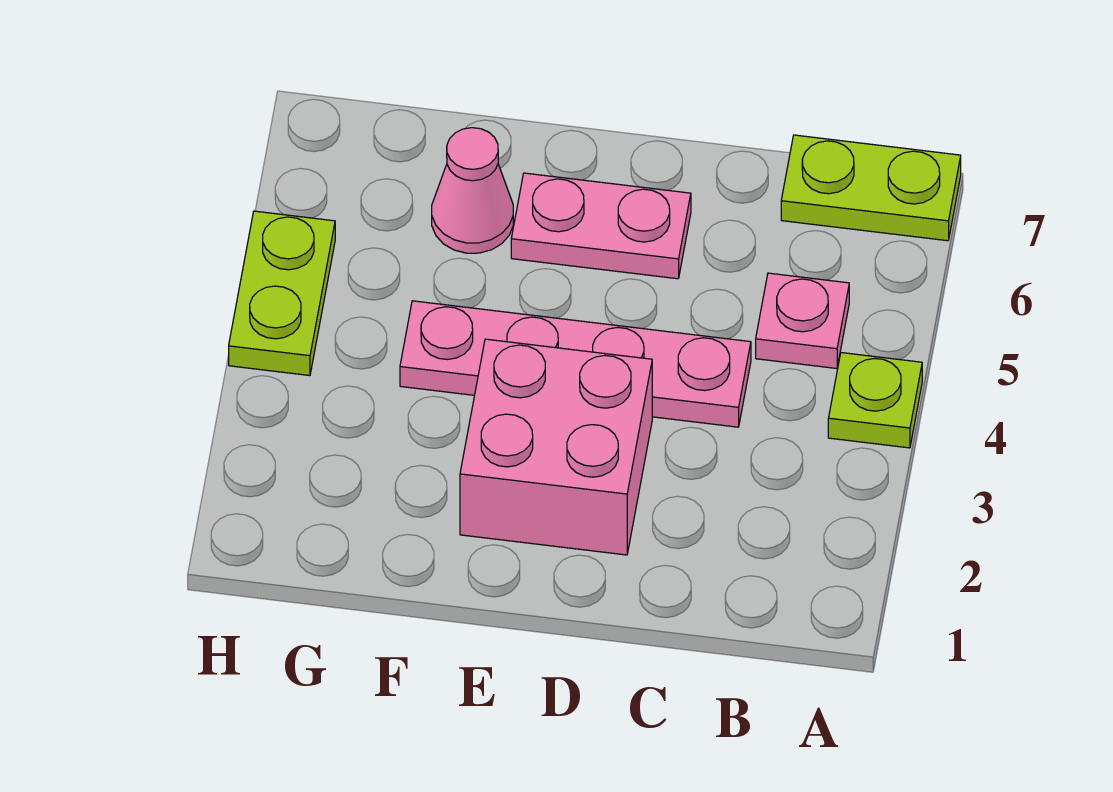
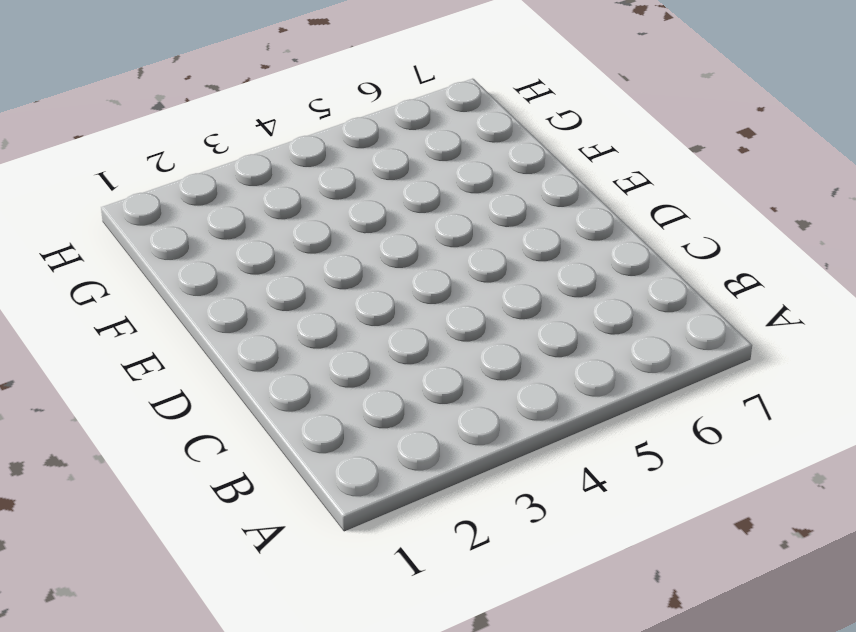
none -> lime plate A4 level 1
none -> lime plate A7:B7 level 1

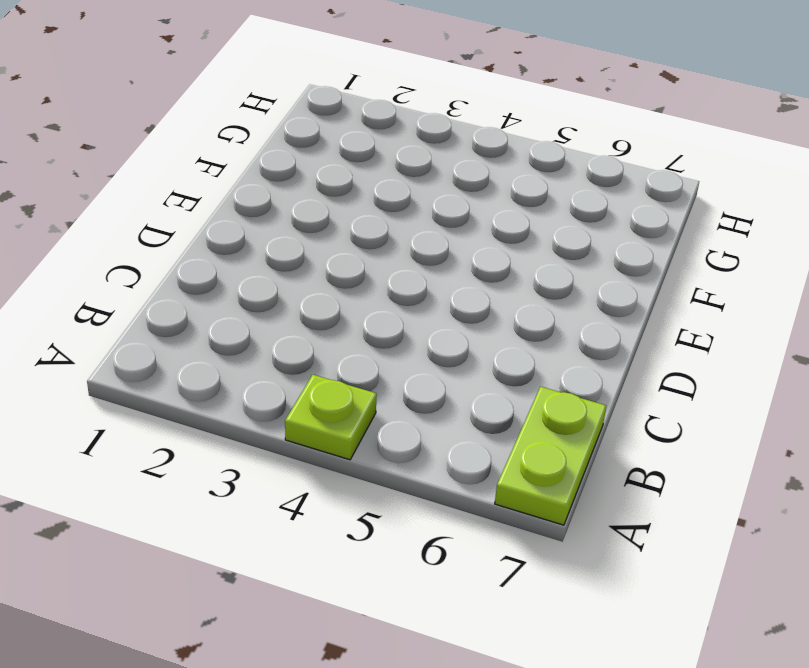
none -> pink plate B5 level 1
none -> pink plate C4:F4 level 1

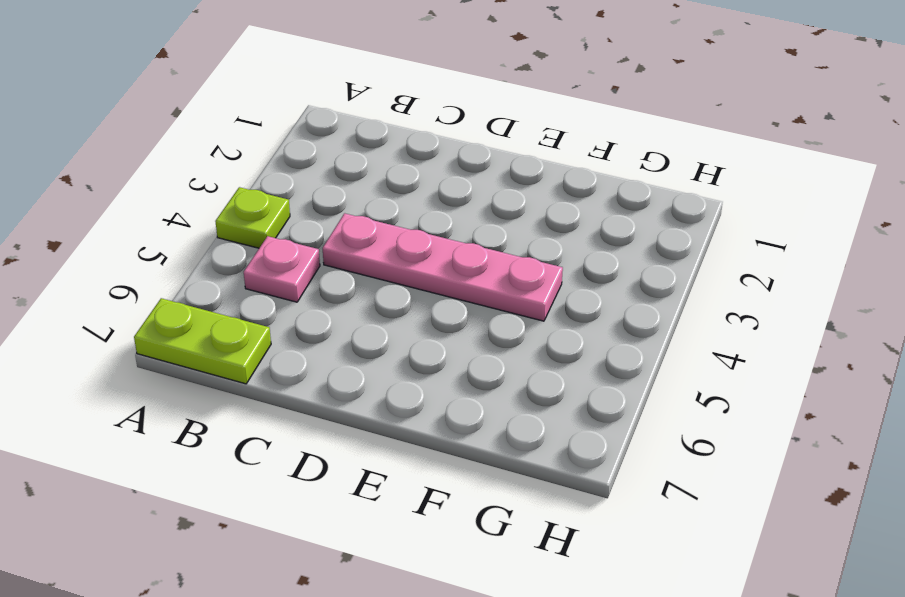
none -> pink brick D2:E3 level 1
none -> pink plate D6:E6 level 1

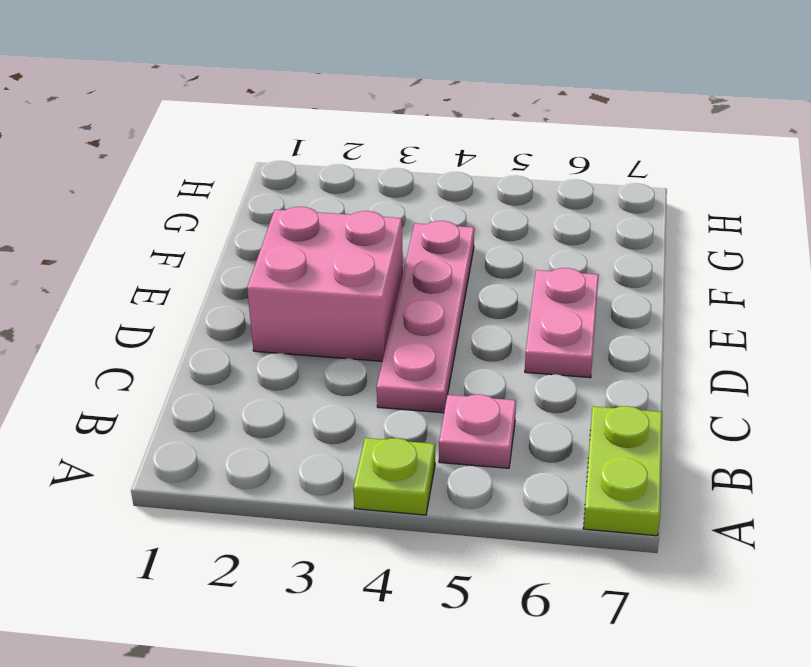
none -> pink cone F6 level 1
none -> lime plate H4:H5 level 1

